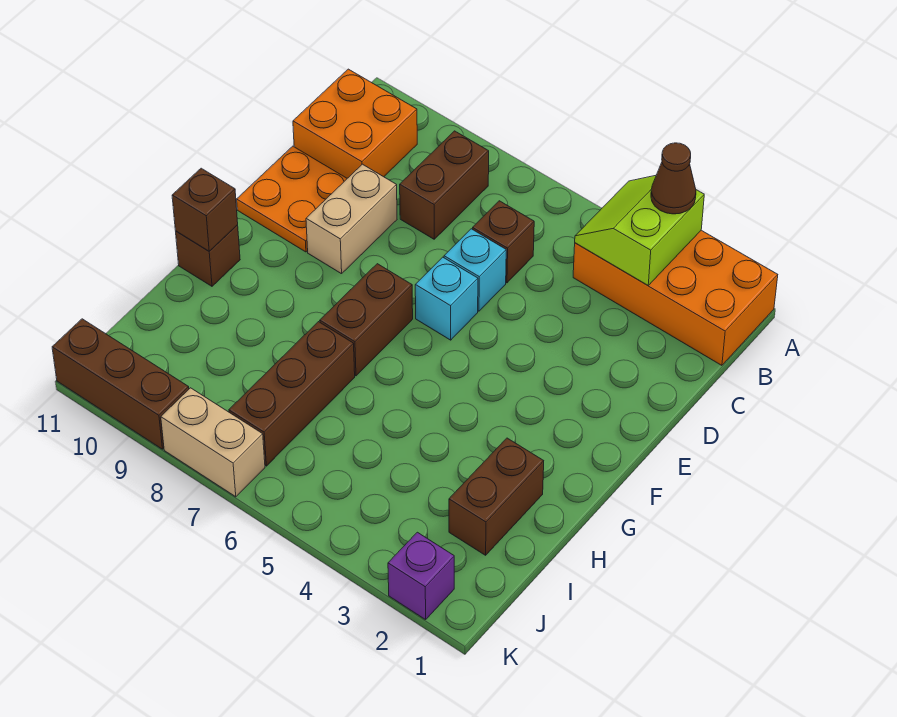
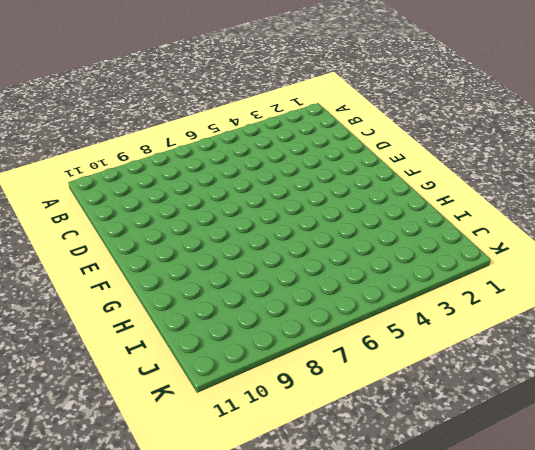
none -> orange brick A1:B4 level 1
none -> brown brick B8:C8 level 1
none -> orange brick B10:C11 level 1

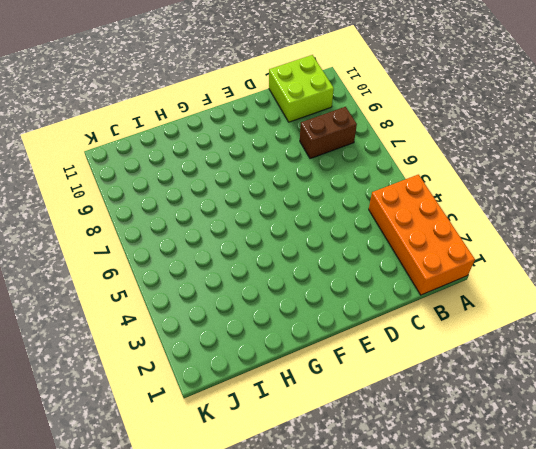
lime brick B10:C11 level 1 -> orange brick B10:C11 level 1
none -> brown brick C6 level 1
none -> cyan brick D6 level 1
none -> tan brick D9:E9 level 1

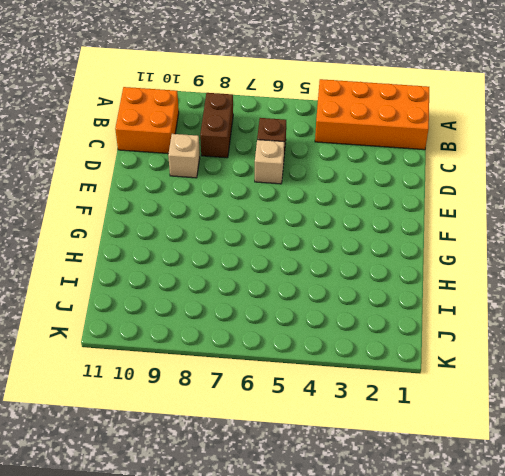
tan brick D6 level 1 -> cyan brick D6 level 1
tan brick D9 level 1 -> tan brick D9:E9 level 1
none -> orange plate D10:E11 level 1
none -> cyan brick E6 level 1
none -> brown brick F7:G7 level 1

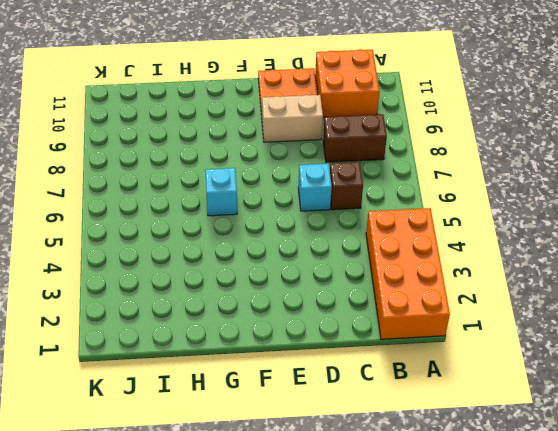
cyan brick G6 level 1 -> cyan brick E6 level 1
none -> brown brick F7:G7 level 1
none -> brown brick G11 level 1
none -> brown brick H2:I2 level 1

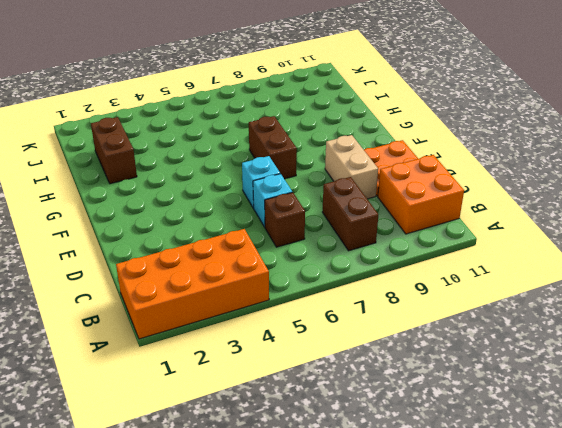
none -> brown brick G11 level 1
none -> brown brick H7:J7 level 1
none -> purple brick K2 level 1

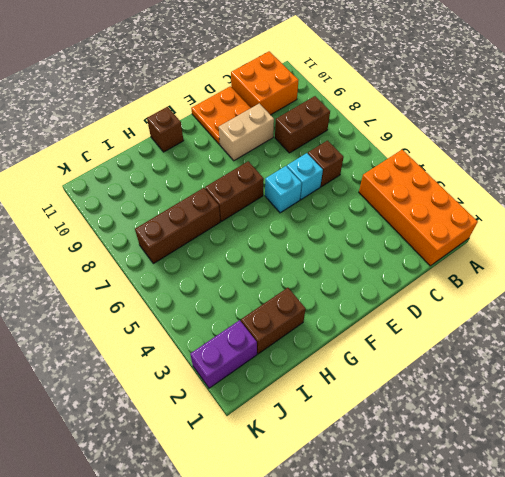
purple brick J2:K2 level 1 -> purple brick K2 level 1
none -> tan brick K7:K8 level 1
none -> brown brick K9:K11 level 1
none -> lime slope A3:B4 level 2 top 3

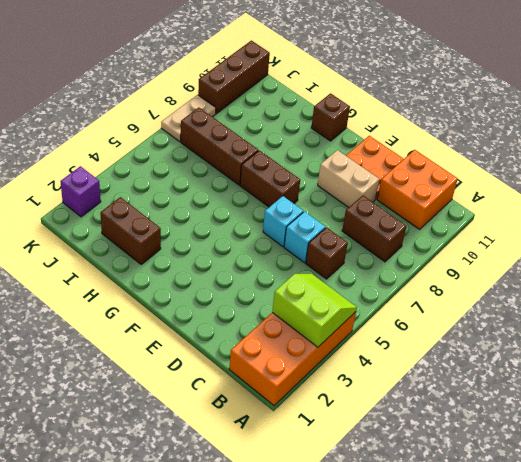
tan plate K7:K8 level 1 -> tan brick K7:K8 level 1
none -> brown brick G11 level 2
none -> brown cone A3 level 3

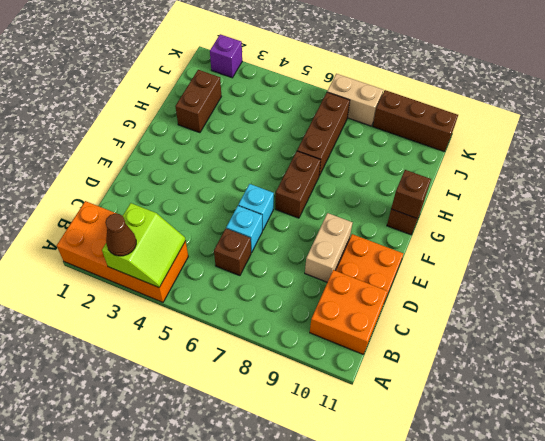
none -> brown brick B8:C8 level 1

